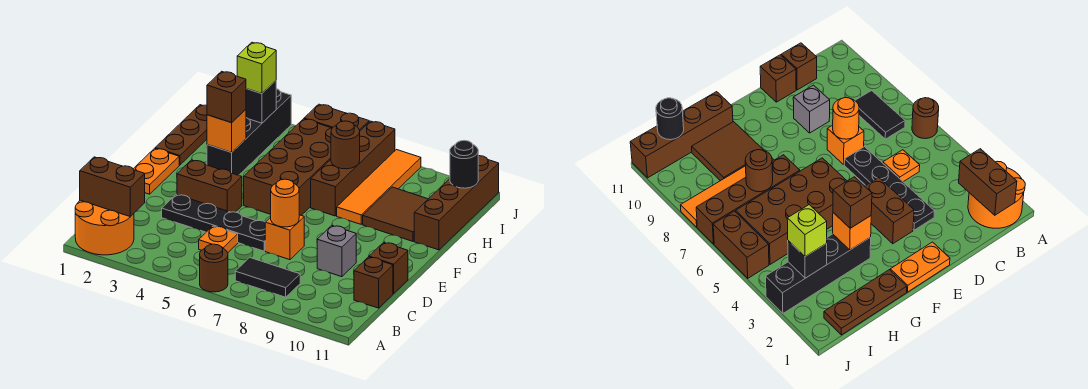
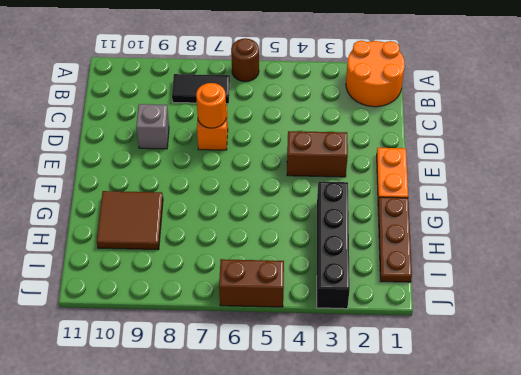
none -> orange plate C5 level 1
none -> brown brick C11 level 1
none -> black plate D3:D6 level 1

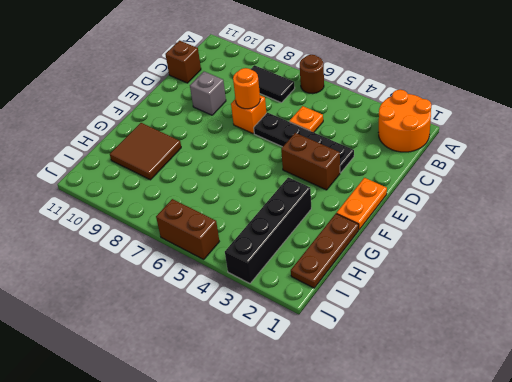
none -> brown brick D11 level 1
none -> brown brick F5:I6 level 1
none -> brown brick G7:J7 level 1

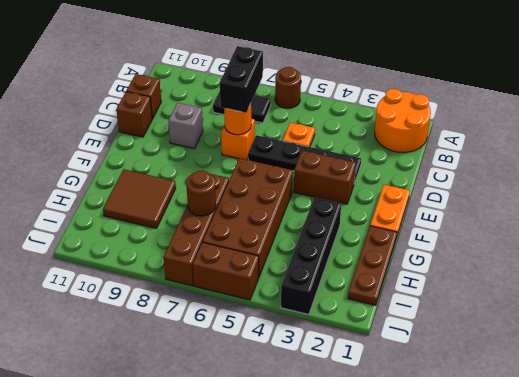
black brick C7:D7 level 3 -> none
none -> orange tile G8:J8 level 1
none -> brown brick G11:J11 level 1
none -> brown brick B1:B2 level 2

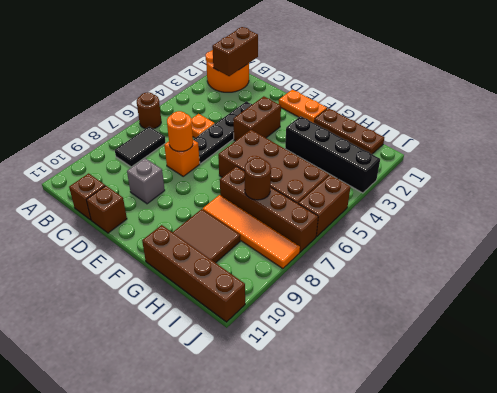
none -> orange brick G3 level 2
none -> black brick I3 level 2
none -> black round brick I11 level 2

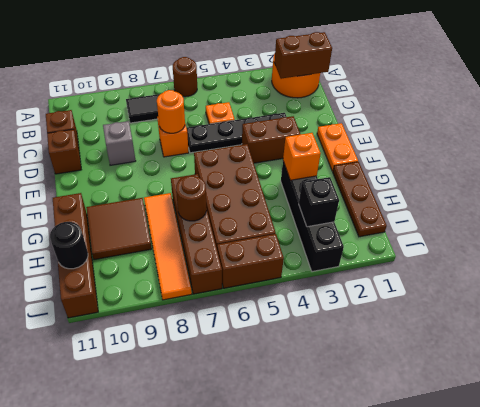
none -> brown brick G3 level 3
none -> lime brick I3 level 3

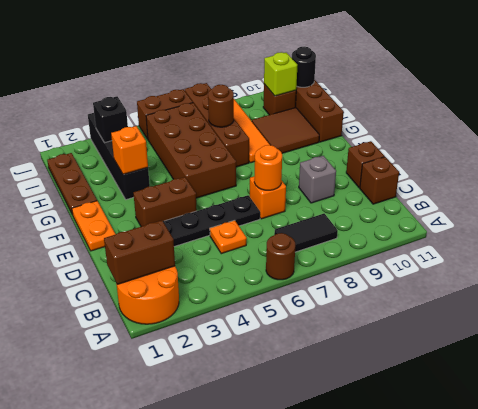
brown brick I10 level 1 -> brown brick G3 level 3
lime brick I10 level 2 -> lime brick I3 level 3

